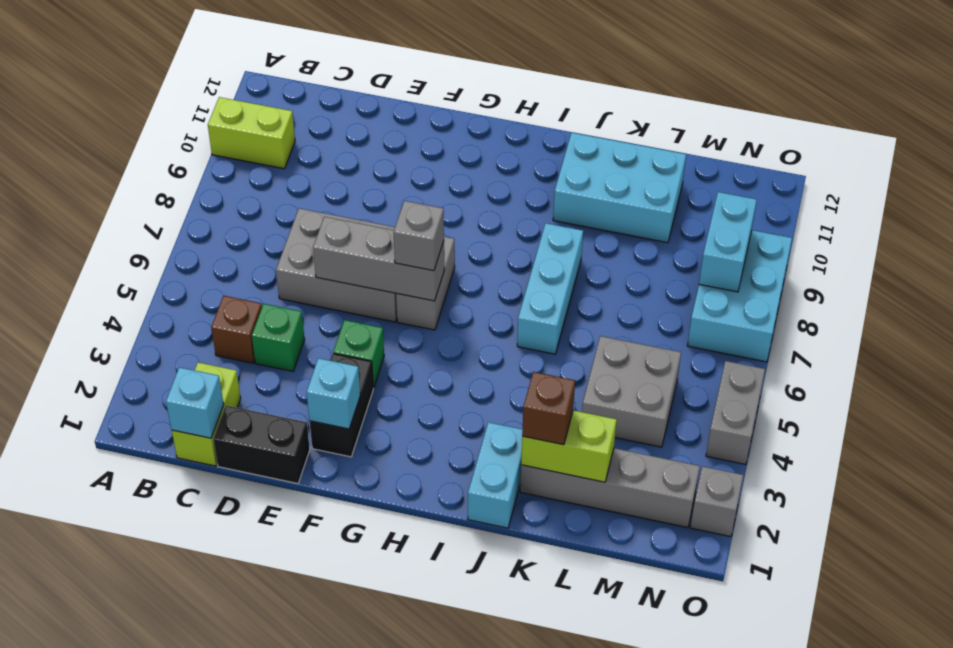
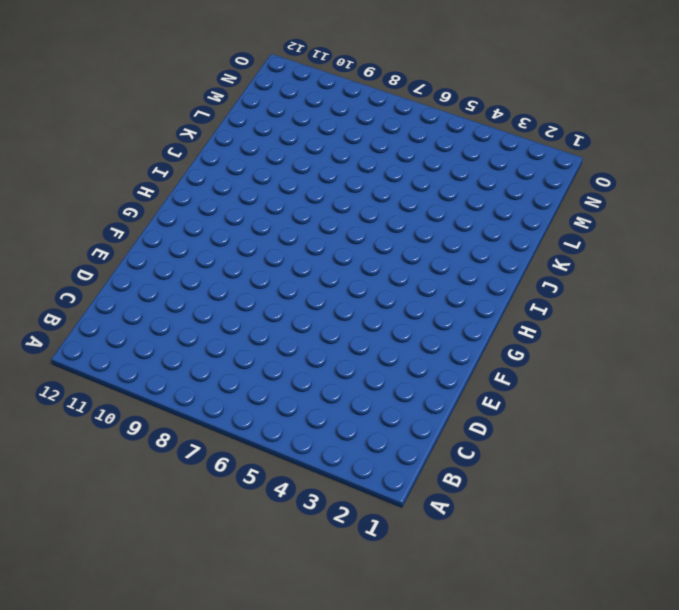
none -> lime brick A10:B10 level 1
none -> lime brick C1:C2 level 1
none -> brown brick C4 level 1

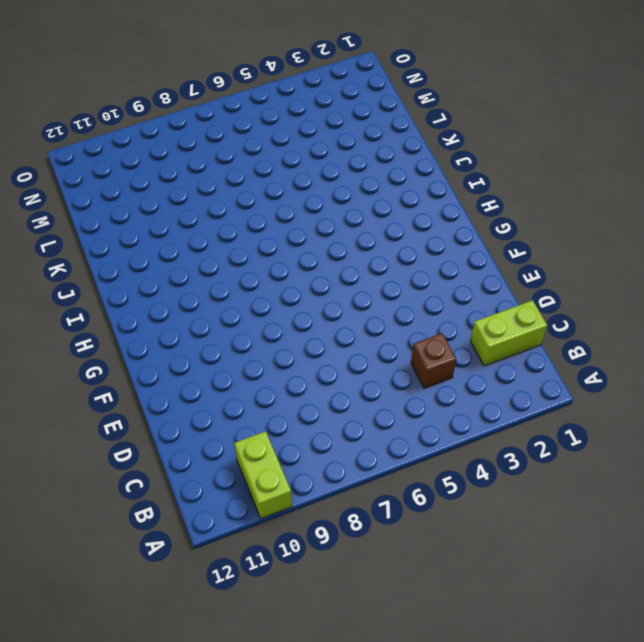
none -> black brick D1:E1 level 1
none -> green brick D4 level 1
none -> grey brick D6:F7 level 1

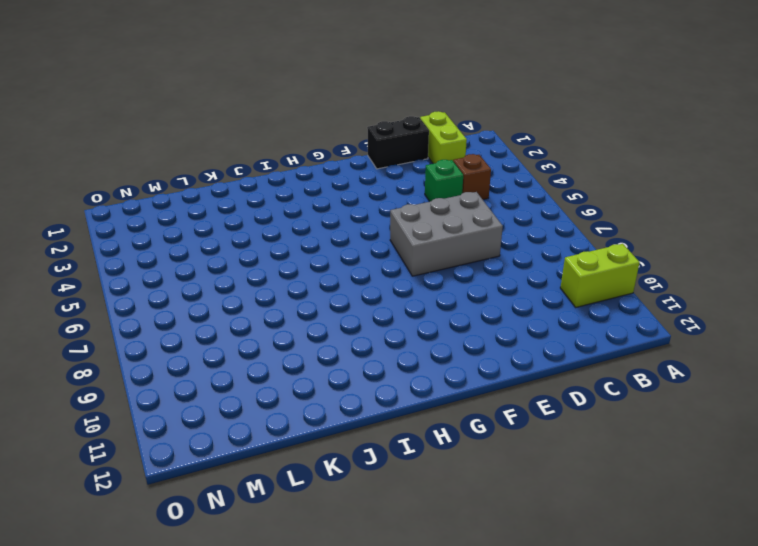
none -> black brick F2:F3 level 1
none -> green brick F4 level 1
none -> grey brick G6:G7 level 1

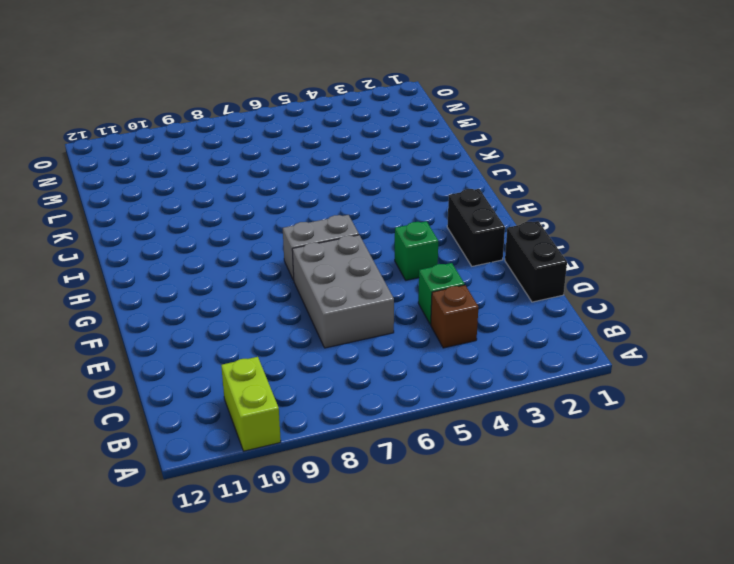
black brick F2:G2 level 1 -> black brick F2:F3 level 1
none -> lime brick C1:C2 level 1
none -> cyan brick J1:J2 level 1
none -> cyan brick J6:J8 level 1

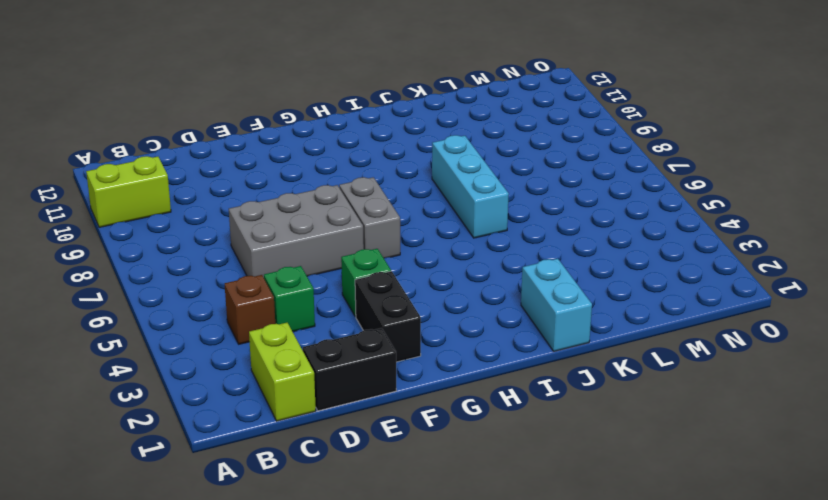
none -> cyan brick J10:L11 level 1
none -> grey brick K2:N2 level 1
none -> grey brick L4:M5 level 1

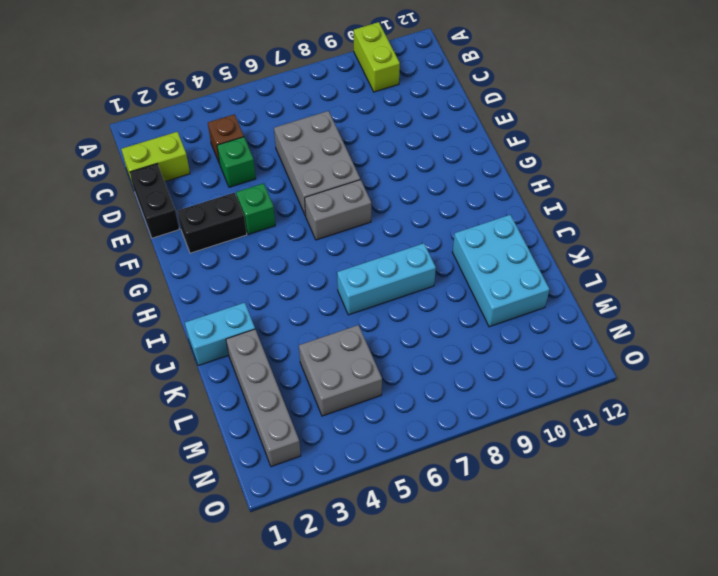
none -> cyan brick N7:O9 level 1
none -> grey brick O2 level 1
none -> grey brick O4:O5 level 1

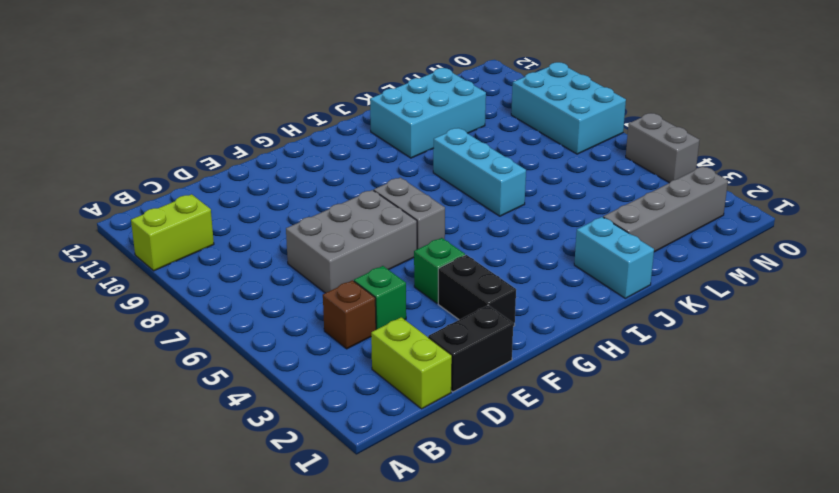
none -> grey brick L4:M5 level 1
none -> grey brick O2 level 1
none -> cyan brick C1 level 2

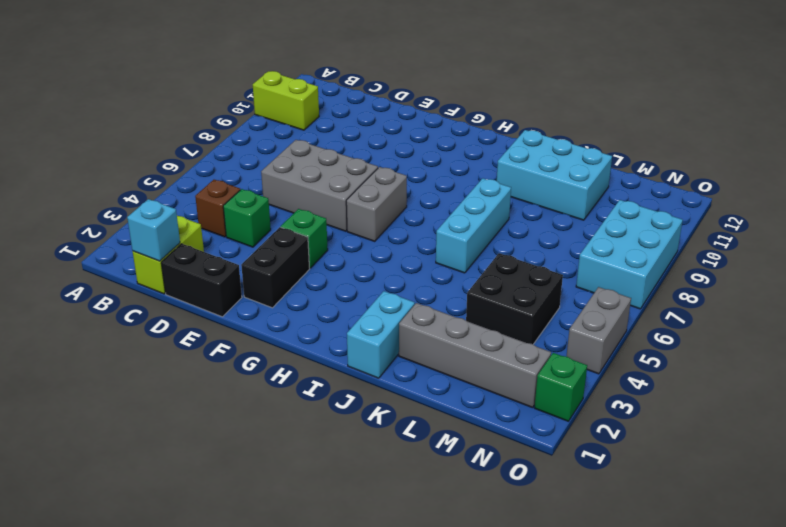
black brick L4:M5 level 1 -> grey brick L4:M5 level 1
green brick O2 level 1 -> grey brick O2 level 1
none -> grey brick E6:G6 level 2
none -> cyan brick F2 level 2
none -> lime brick K2:L2 level 2

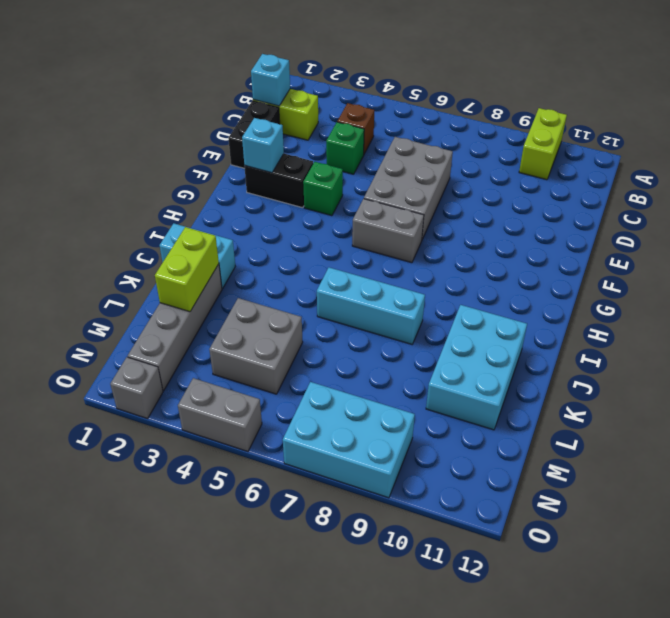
none -> grey brick E6:G6 level 2
none -> cyan brick N8:N9 level 2
none -> grey brick G6 level 3

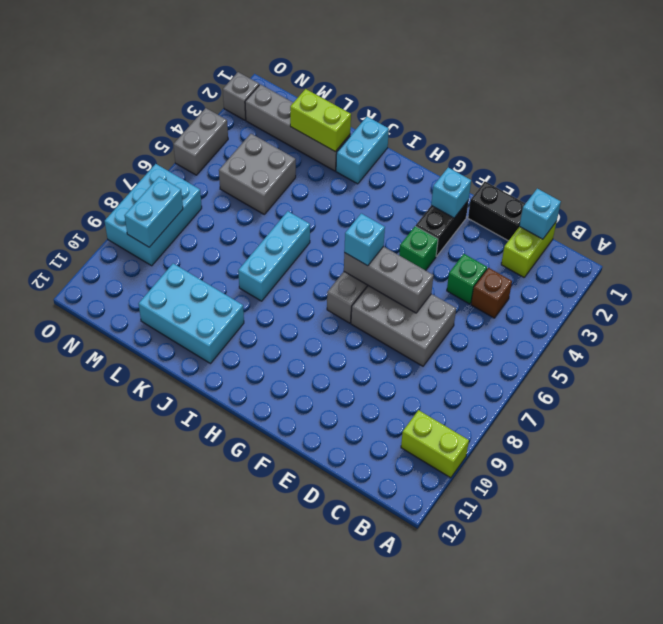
cyan brick G6 level 3 -> grey brick G6 level 3
none -> brown brick K2 level 3

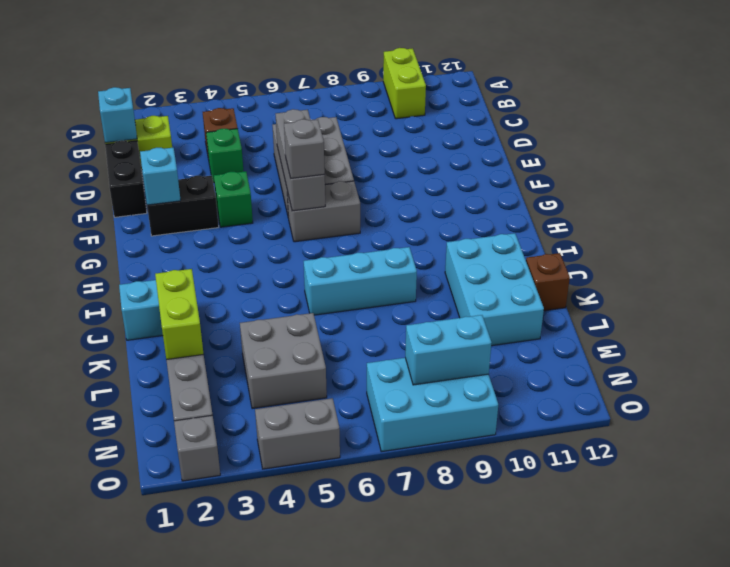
brown brick K12 level 1 -> brown brick K2 level 3

